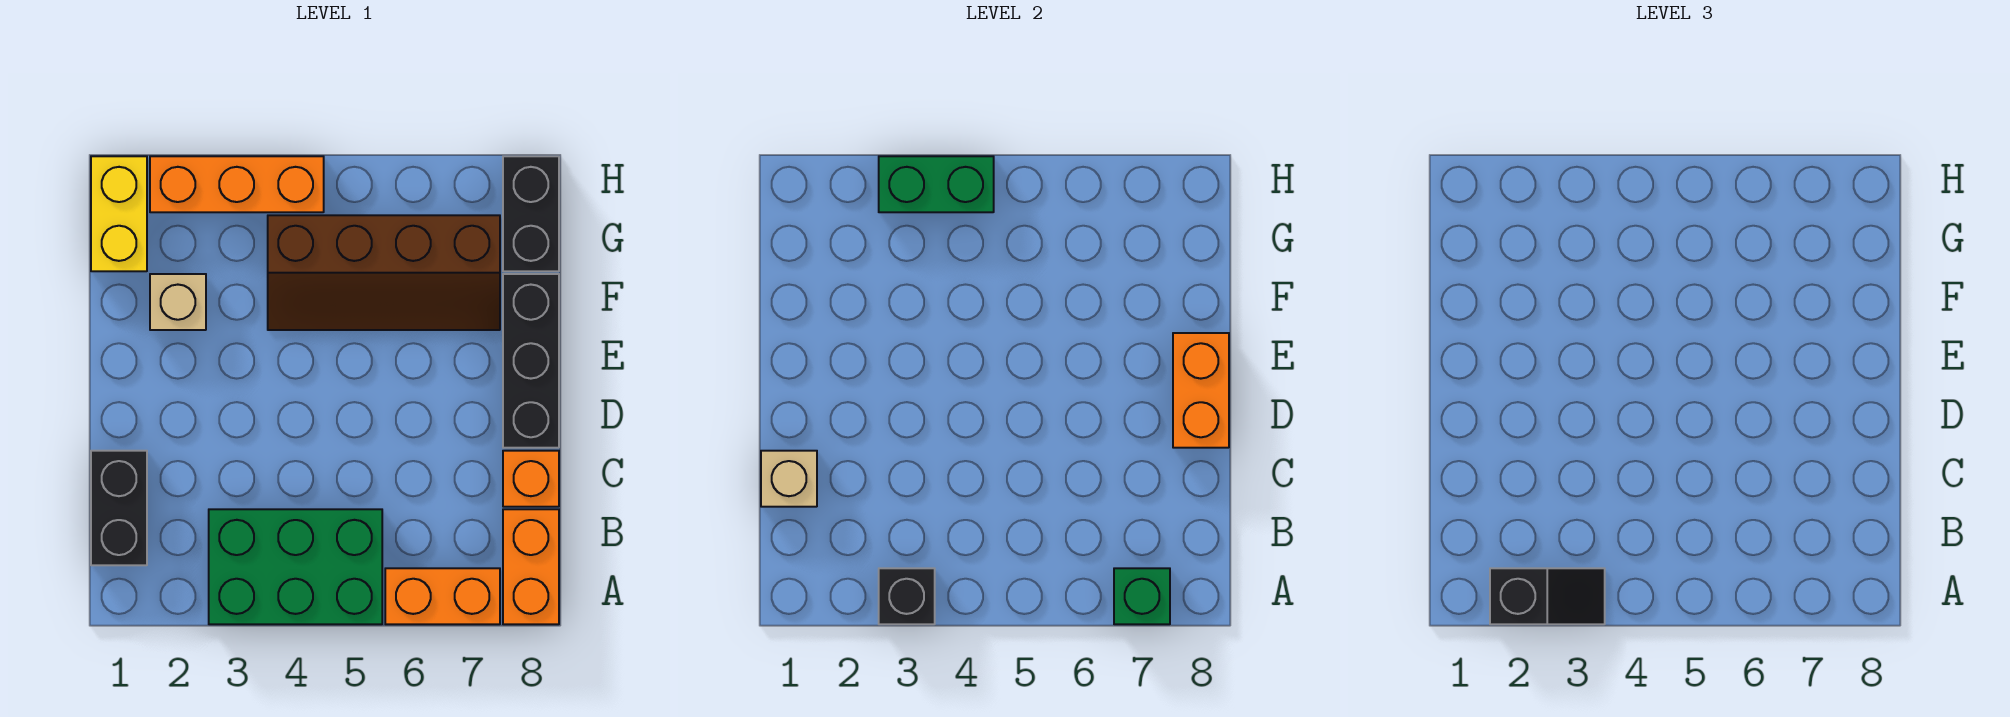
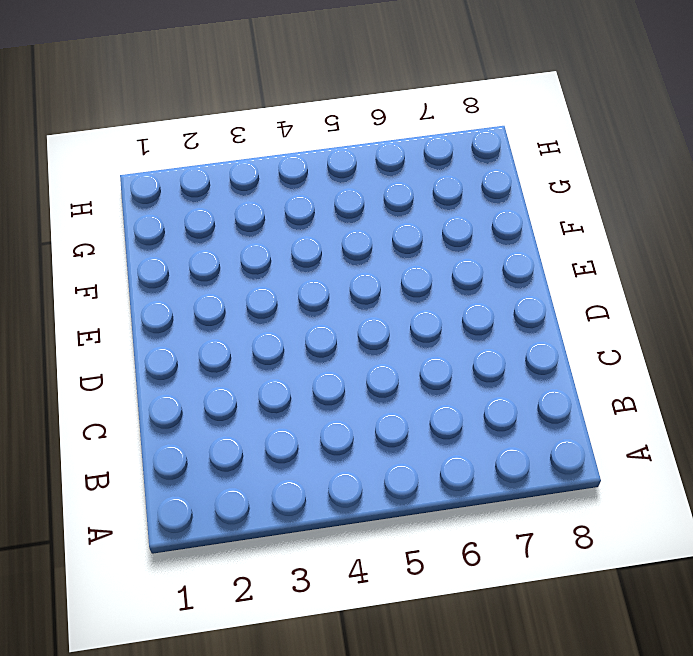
none -> green brick A3:B5 level 1
none -> orange brick A6:A7 level 1
none -> orange brick A8:B8 level 1

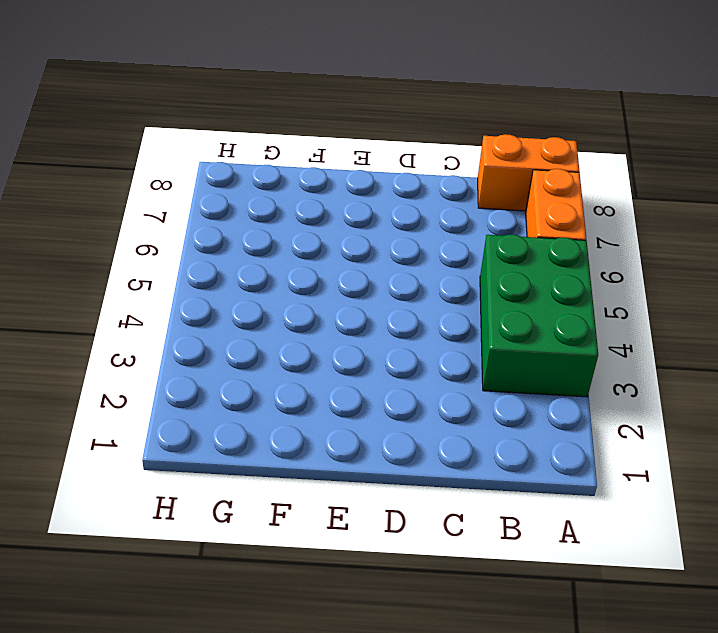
none -> black brick B1:C1 level 1
none -> orange brick C8 level 1
none -> black brick D8:F8 level 1

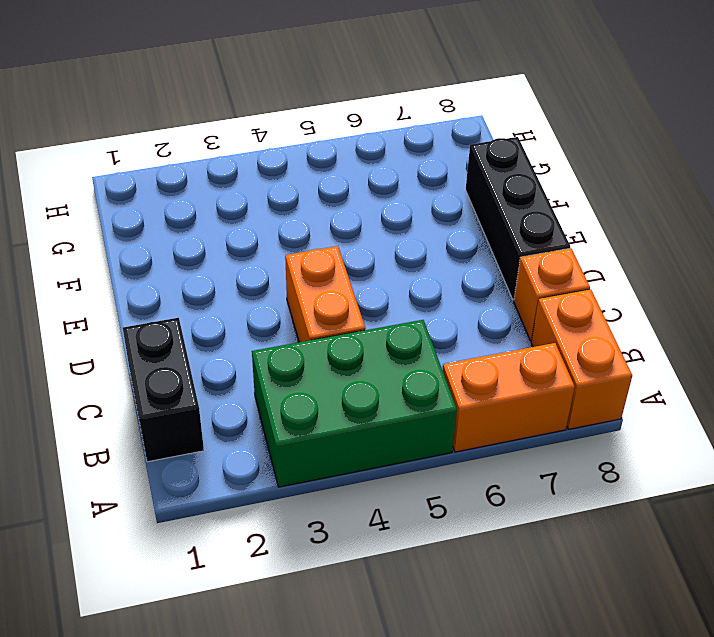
orange brick C4:D4 level 1 -> orange brick D8:E8 level 2
none -> tan brick F2 level 1
none -> brown slope F4:G7 level 1 top G
none -> yellow brick G1:H1 level 1

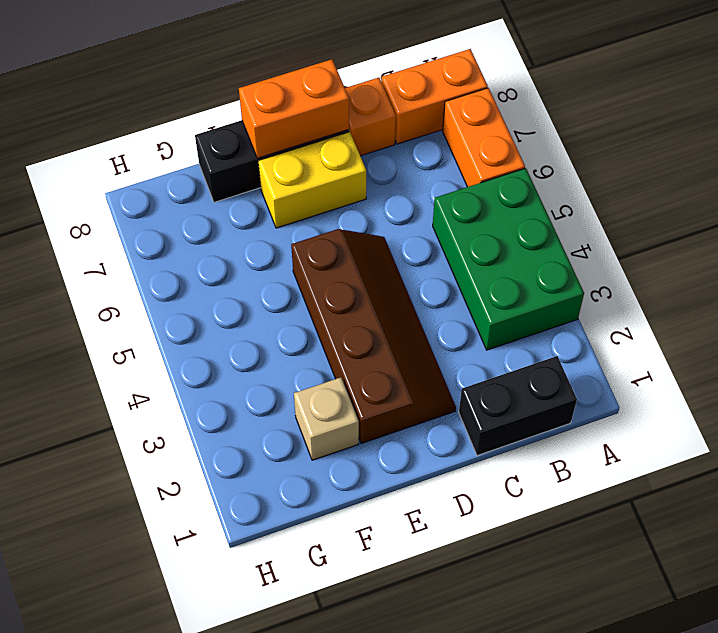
brown slope D2:E5 level 1 top E -> brown slope F4:G7 level 1 top G
yellow brick D7:E7 level 1 -> yellow brick G1:H1 level 1
none -> black brick G8:H8 level 1
none -> orange brick H2:H4 level 1
none -> black brick A3 level 2

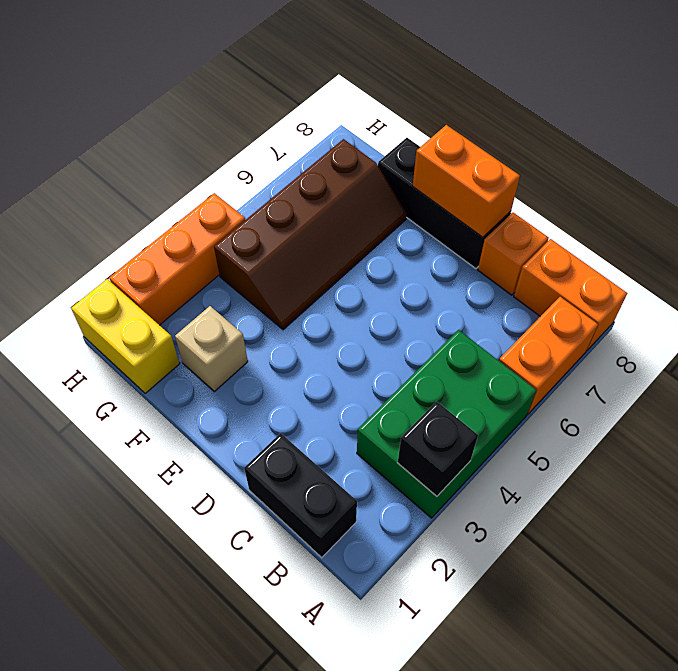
none -> black brick G8:H8 level 1
none -> green brick A7 level 2
none -> tan brick C1 level 2

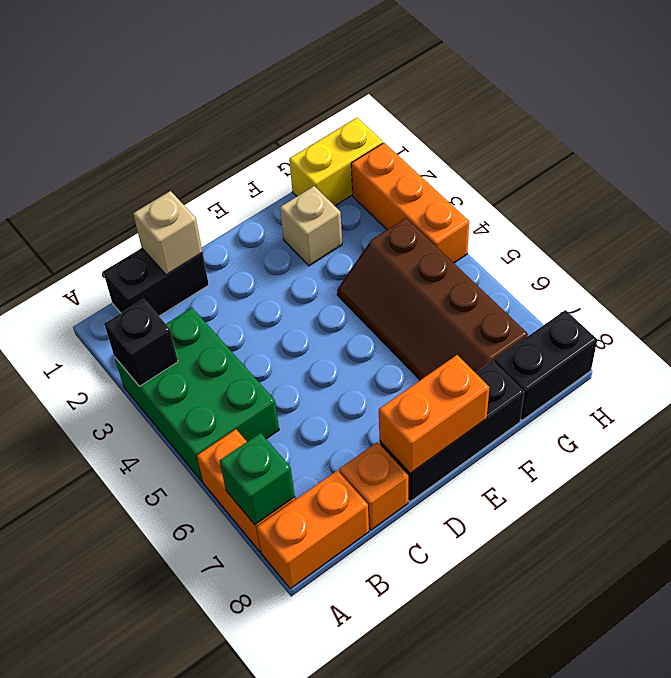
none -> green brick H3:H4 level 2
none -> black slope A2:A3 level 3 top 2

